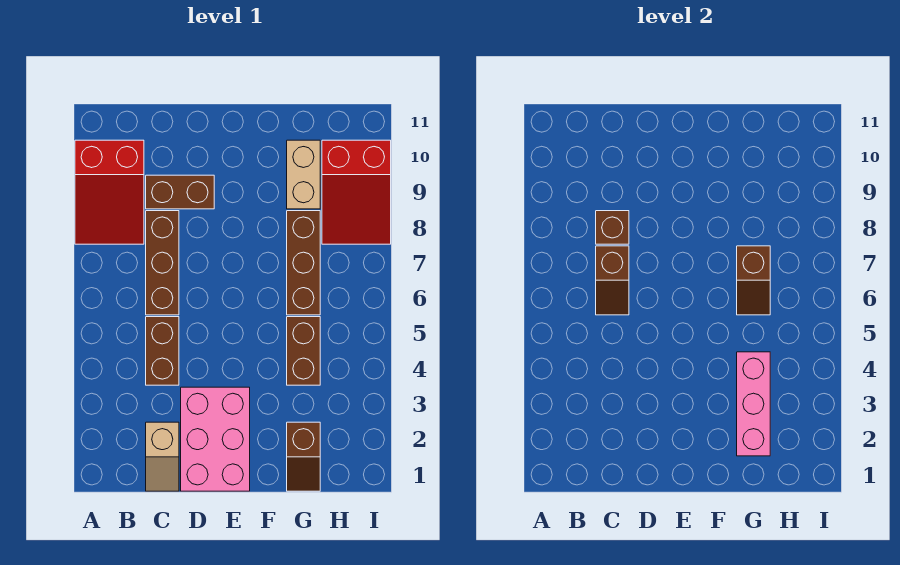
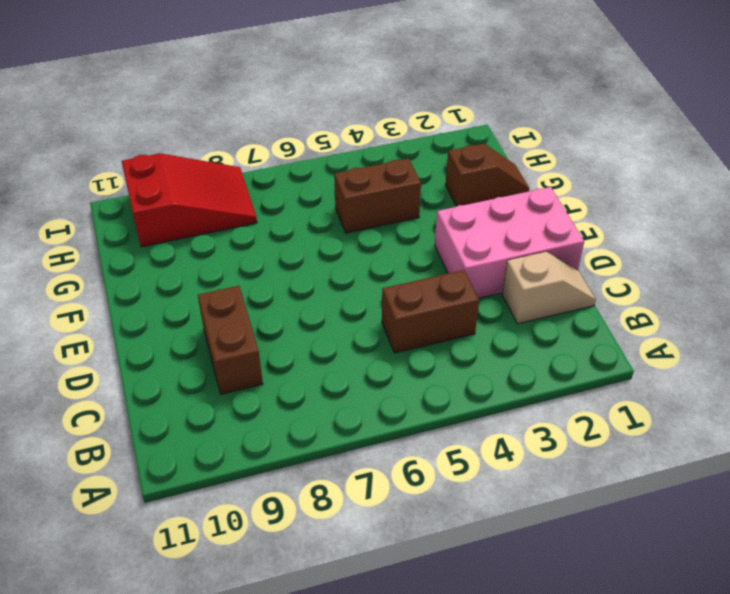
none -> red slope A8:B10 level 1 top 10
none -> brown brick C6:C8 level 1
none -> brown brick G6:G8 level 1

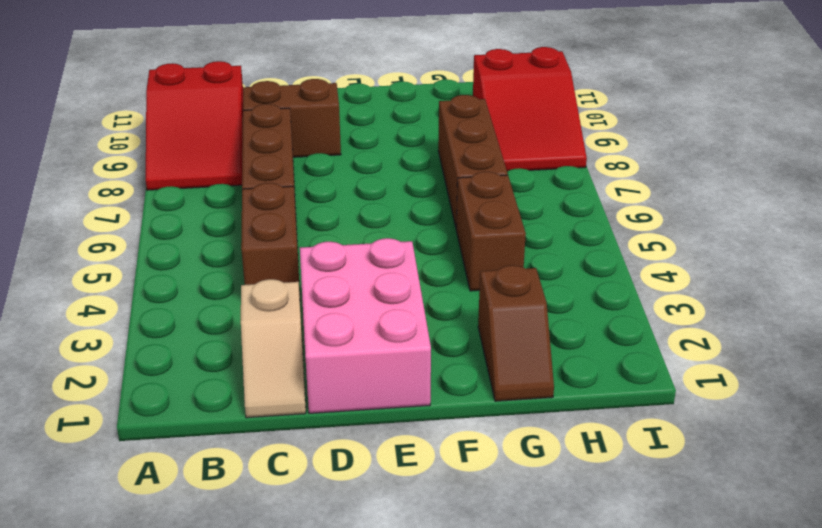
none -> tan brick G9:G10 level 1
none -> brown slope C6:C7 level 2 top 7
none -> brown brick C8 level 2

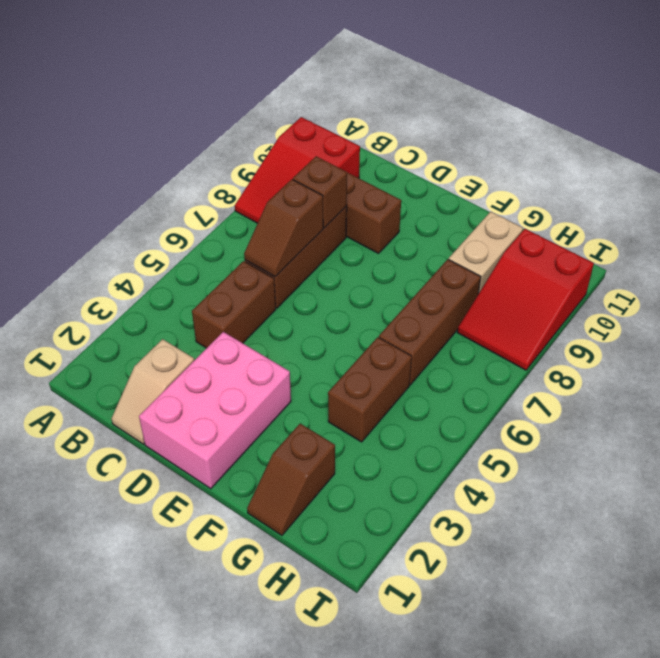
none -> pink brick G2:G4 level 2
none -> brown slope G6:G7 level 2 top 7

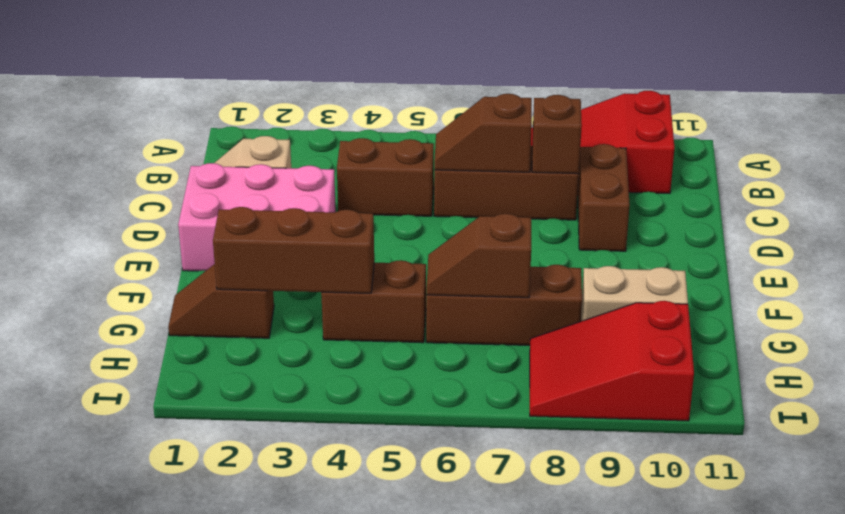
brown brick G2:G4 level 2 -> pink brick G2:G4 level 2

